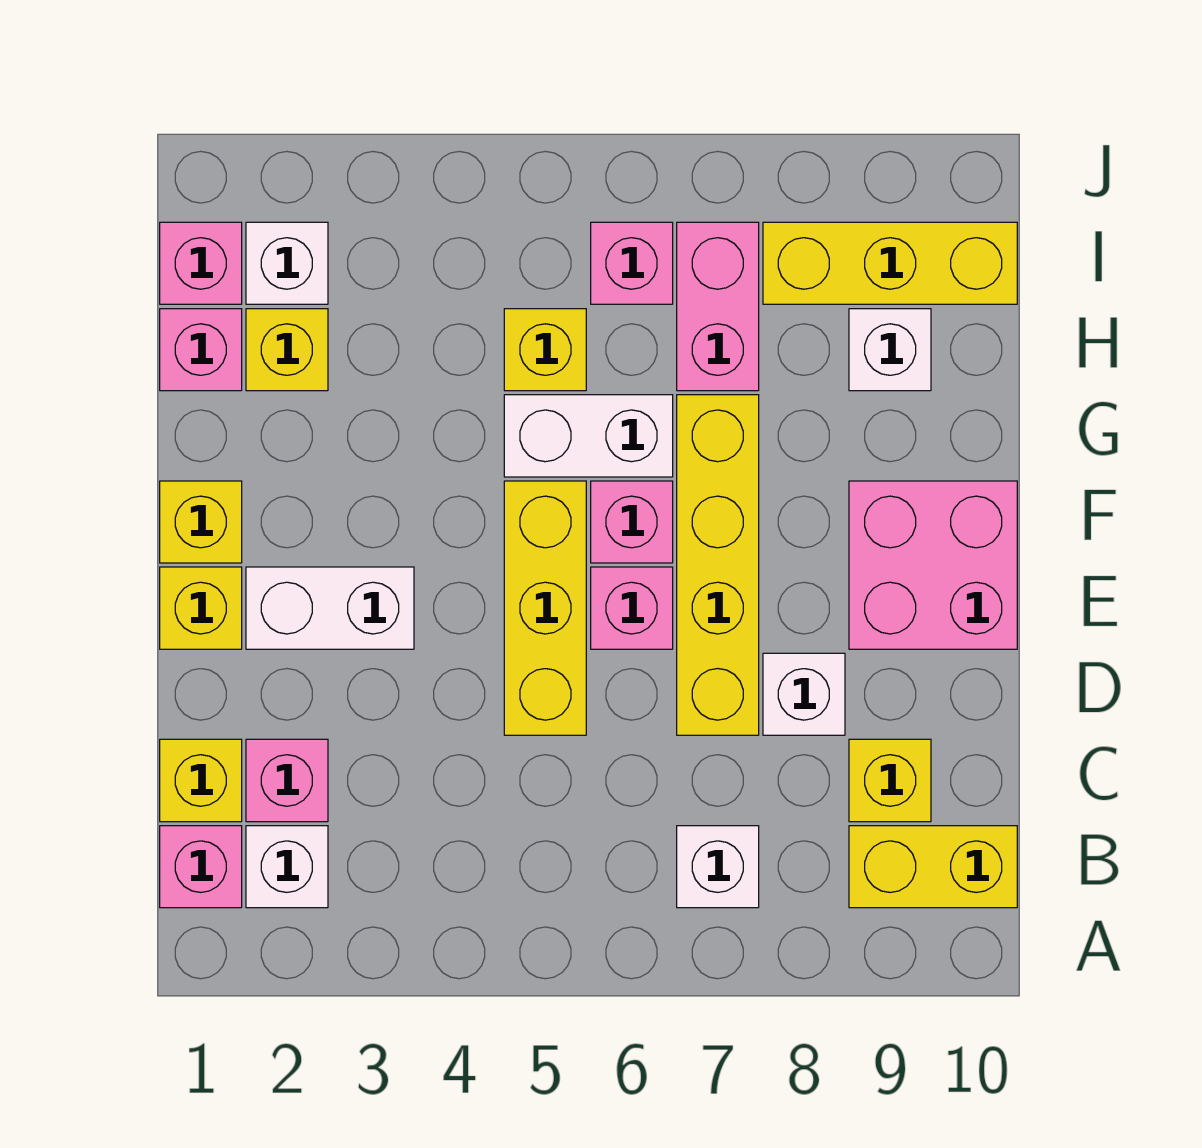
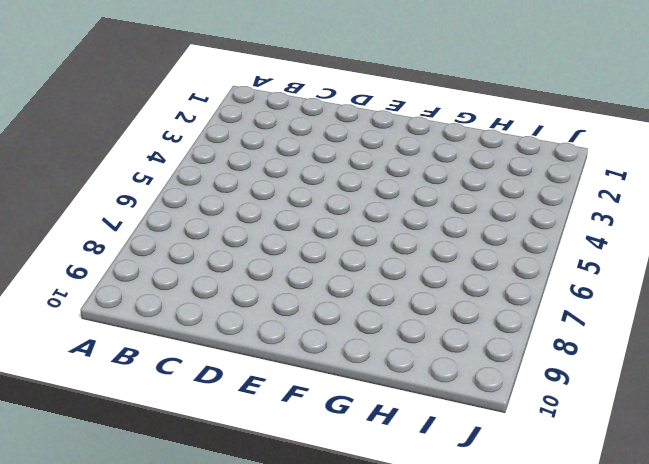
none -> pink brick B1 level 1
none -> white brick B2 level 1
none -> white brick B7 level 1

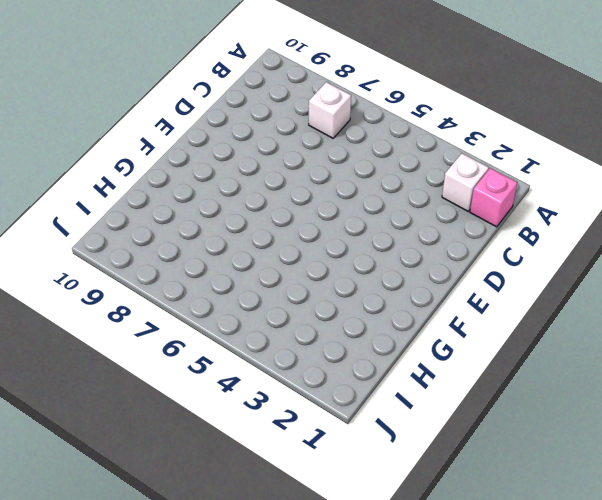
none -> yellow brick B9:B10 level 1
none -> yellow brick C1 level 1
none -> pink brick C2 level 1

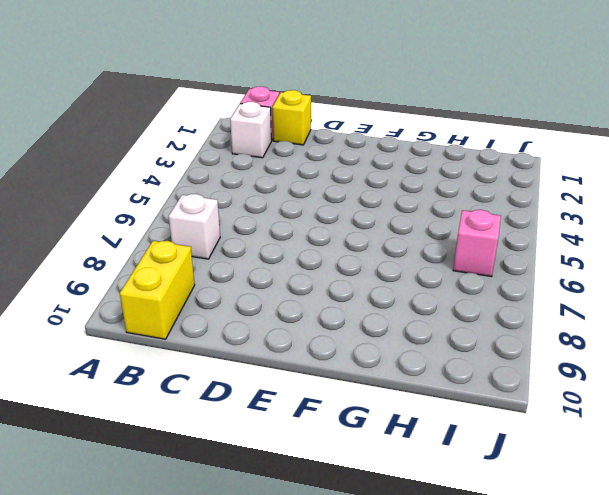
none -> pink brick C2 level 1
none -> yellow brick C9 level 1
none -> yellow brick D5:F5 level 1

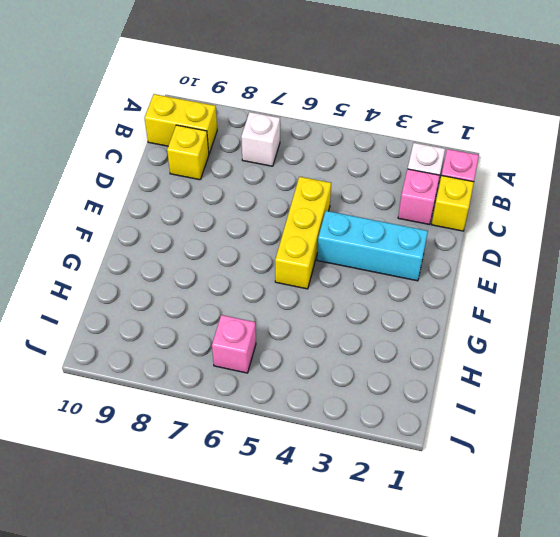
cyan brick E2:E4 level 1 -> white brick E2:E3 level 1
none -> yellow brick D7:G7 level 1
none -> white brick D8 level 1
none -> yellow brick E1 level 1

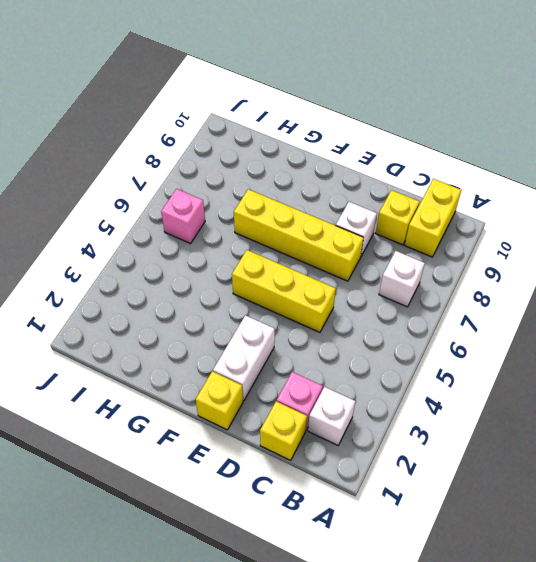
none -> pink brick B1 level 1
none -> pink brick E6 level 1
none -> pink brick E9:F10 level 1

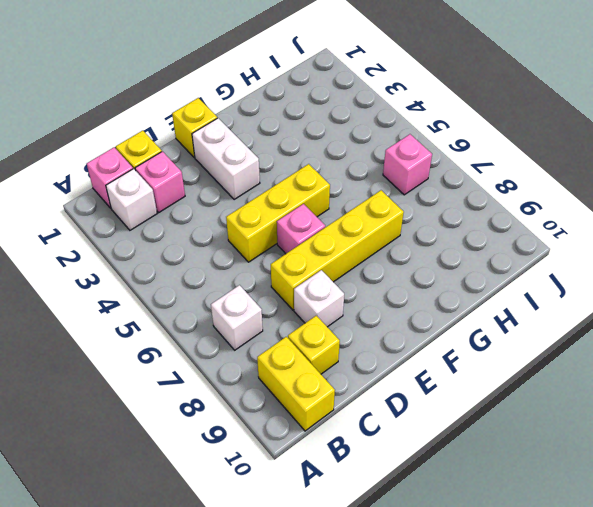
none -> pink brick E9:F10 level 1
none -> yellow brick F1 level 1
none -> pink brick F6 level 1

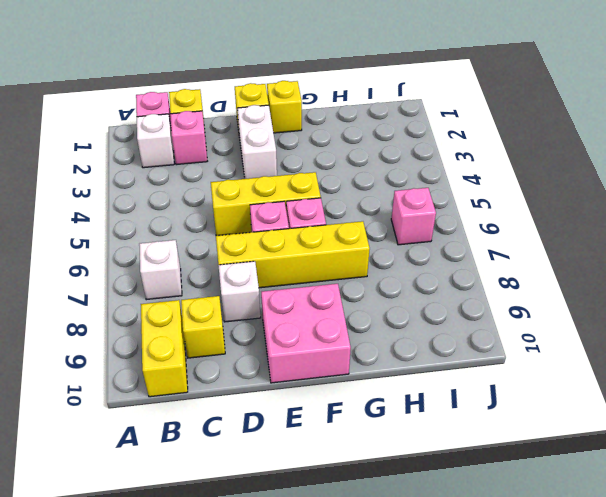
none -> white brick G5:G6 level 1
none -> pink brick H1 level 1
none -> yellow brick H2 level 1

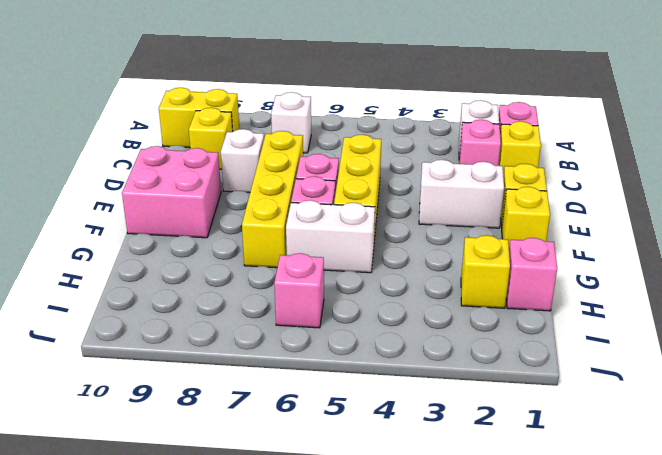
none -> yellow brick H5 level 1
none -> pink brick H7:I7 level 1
none -> white brick H9 level 1

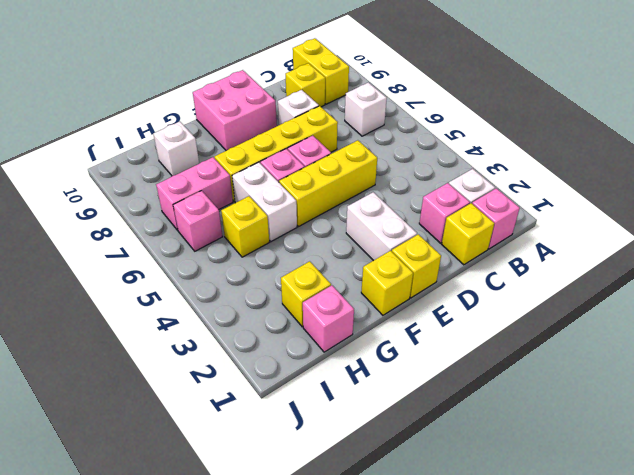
none -> pink brick I1 level 1
none -> white brick I2 level 1
none -> yellow brick I8:I10 level 1

